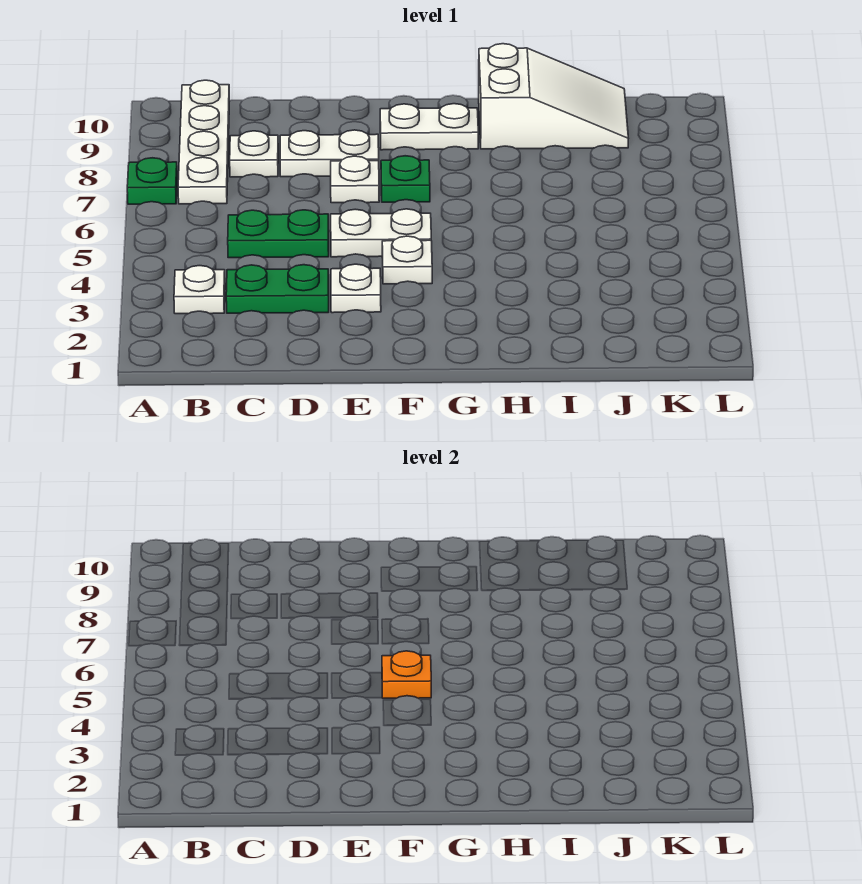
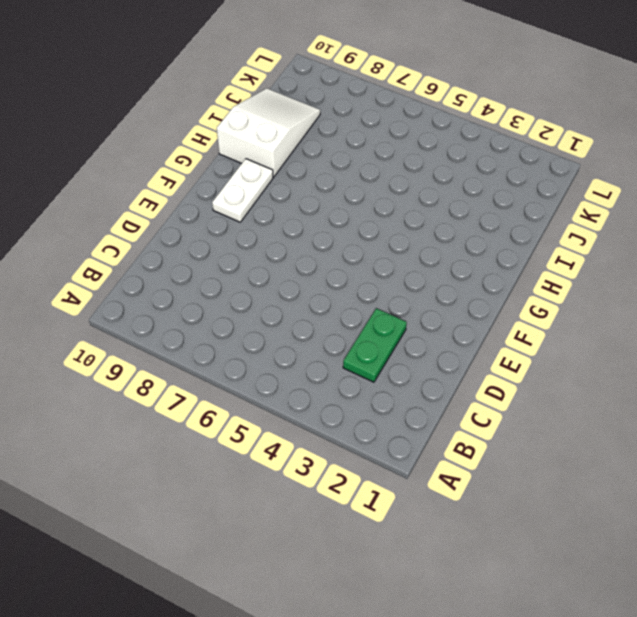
none -> green plate A7 level 1
none -> white plate B3 level 1
none -> white plate B7:B10 level 1

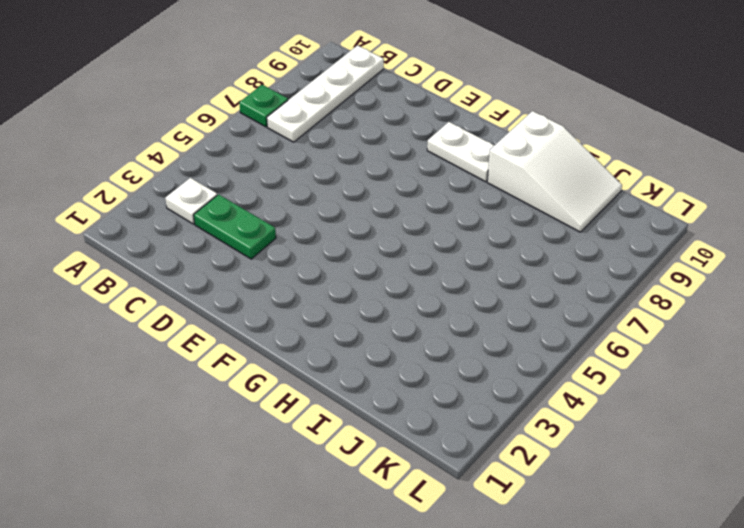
none -> green plate C5:D5 level 1
none -> white plate C8 level 1
none -> white plate D8:E8 level 1

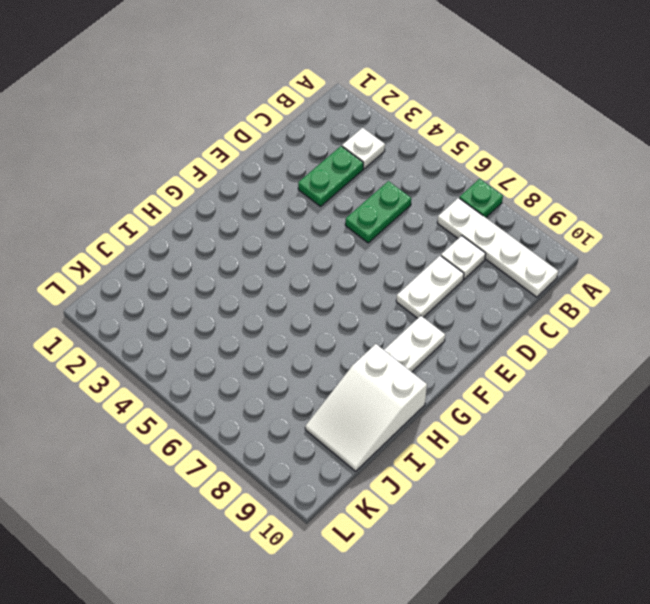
none -> white plate E3 level 1
none -> white plate E5:F5 level 1
none -> white plate E7 level 1

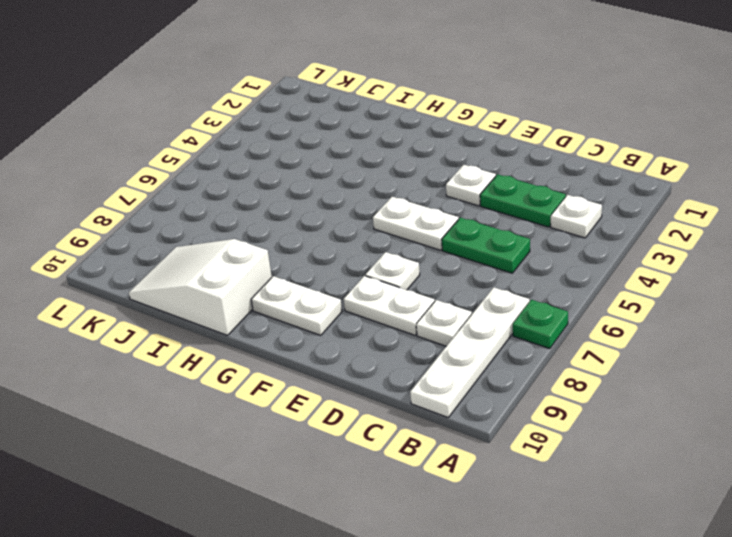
none -> white plate F4 level 1
none -> green plate F7 level 1
none -> orange plate F5 level 2

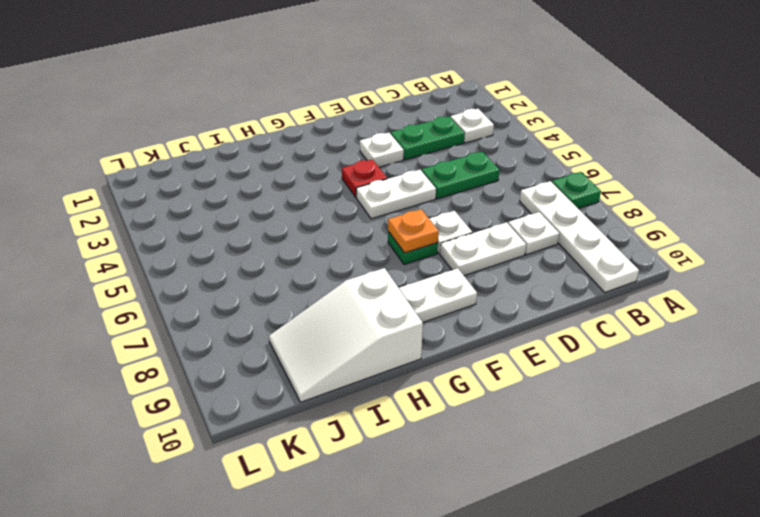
red plate F4 level 1 -> white plate F4 level 1
orange plate F7 level 2 -> orange plate F5 level 2

